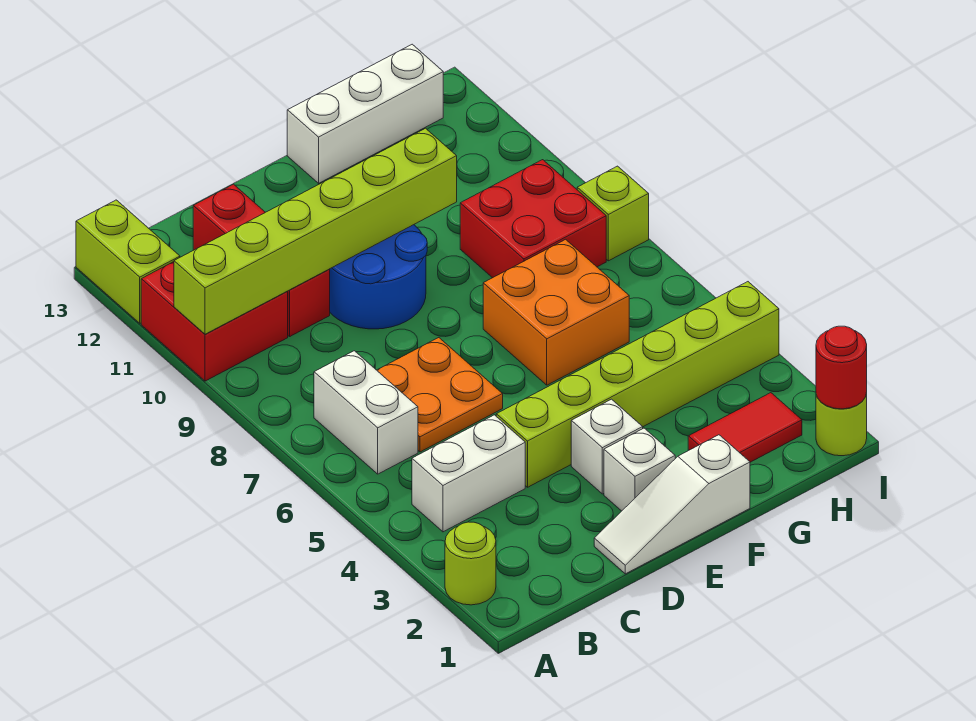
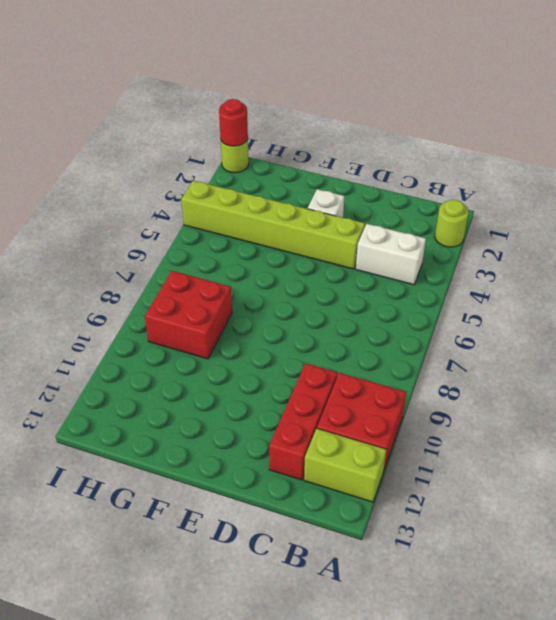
lime brick A12:B12 level 1 -> lime brick A12:A13 level 1
none -> white brick B6:B7 level 1
none -> orange plate C6:D7 level 1
none -> white slope D1:F1 level 1 top F

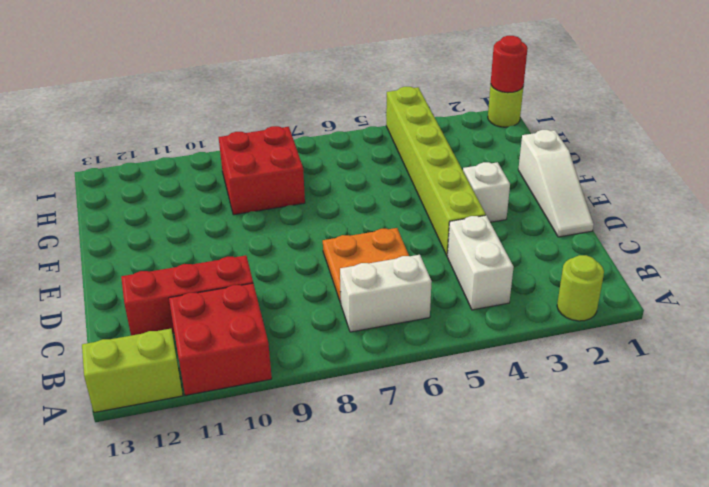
none -> blue round brick D9:E10 level 1
none -> white brick E2 level 1
none -> orange brick F6:G7 level 1

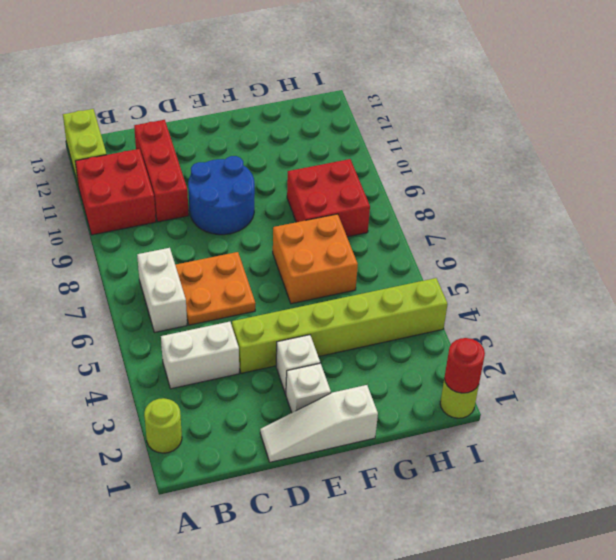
none -> white brick F13:H13 level 1
none -> red tile G2:H2 level 1
none -> lime brick I8 level 1

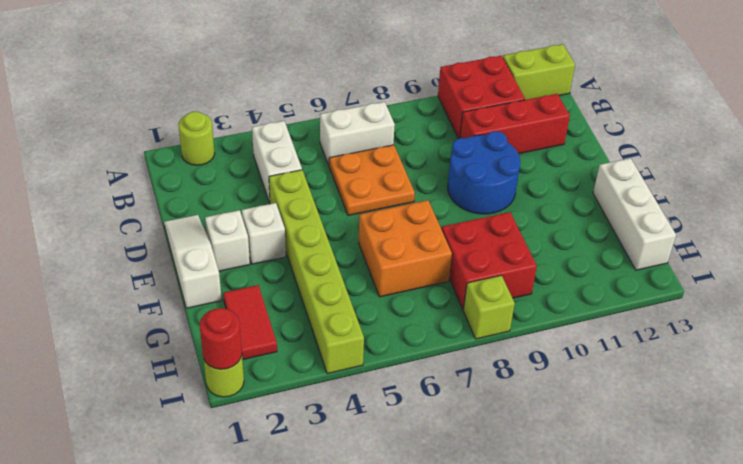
none -> lime brick A10:F10 level 2

